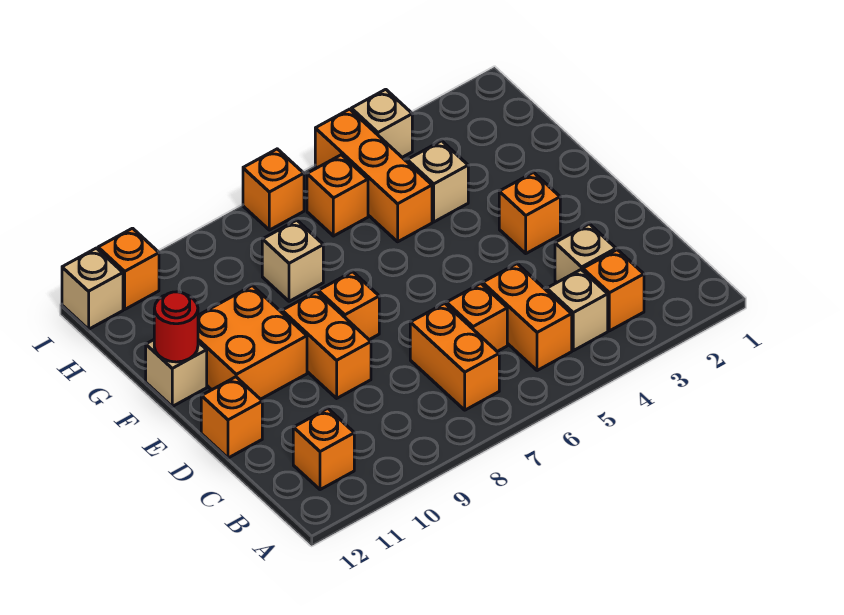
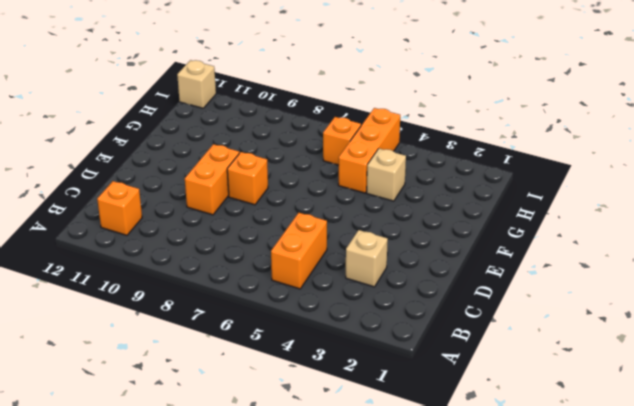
none -> orange brick B3 level 1
none -> tan brick B4 level 1
none -> orange brick B7:C7 level 1

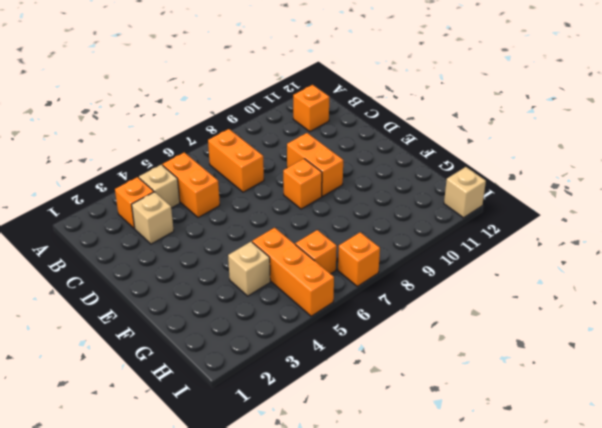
none -> orange brick C6 level 1
none -> orange brick D12 level 1
none -> orange brick E3 level 1

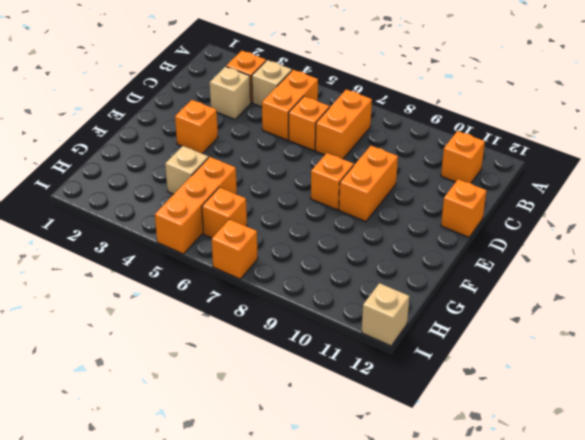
none -> orange brick E10:F11 level 1
none -> tan brick F12 level 1
none -> tan brick G8 level 1

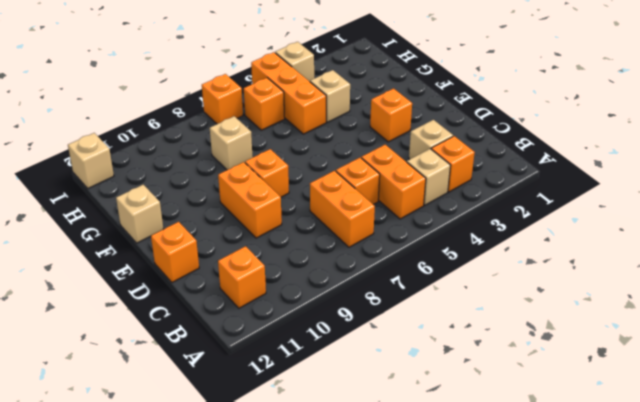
none -> orange brick E10:F11 level 1
none -> orange brick I11 level 1
none -> red round brick F12 level 2

